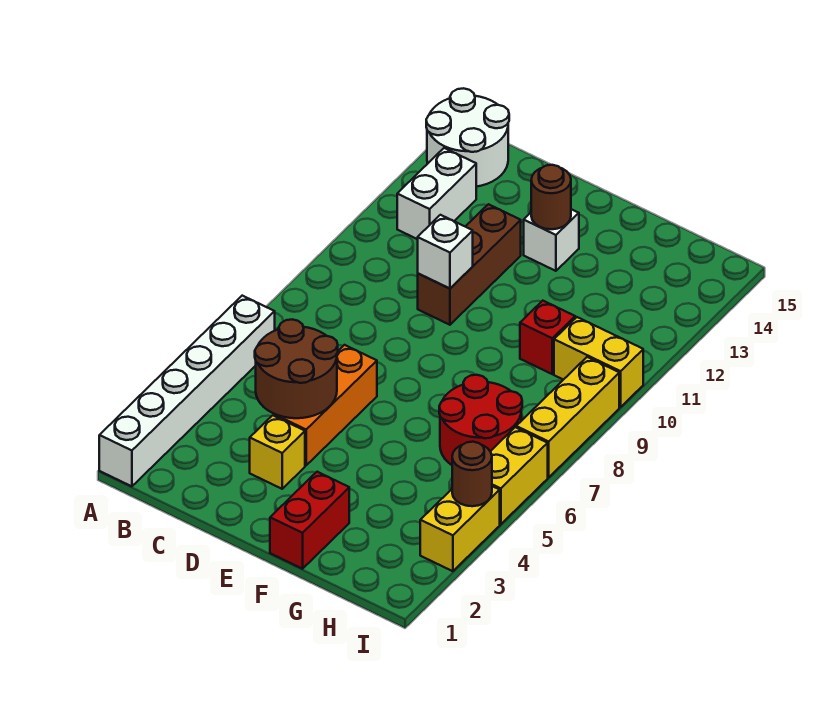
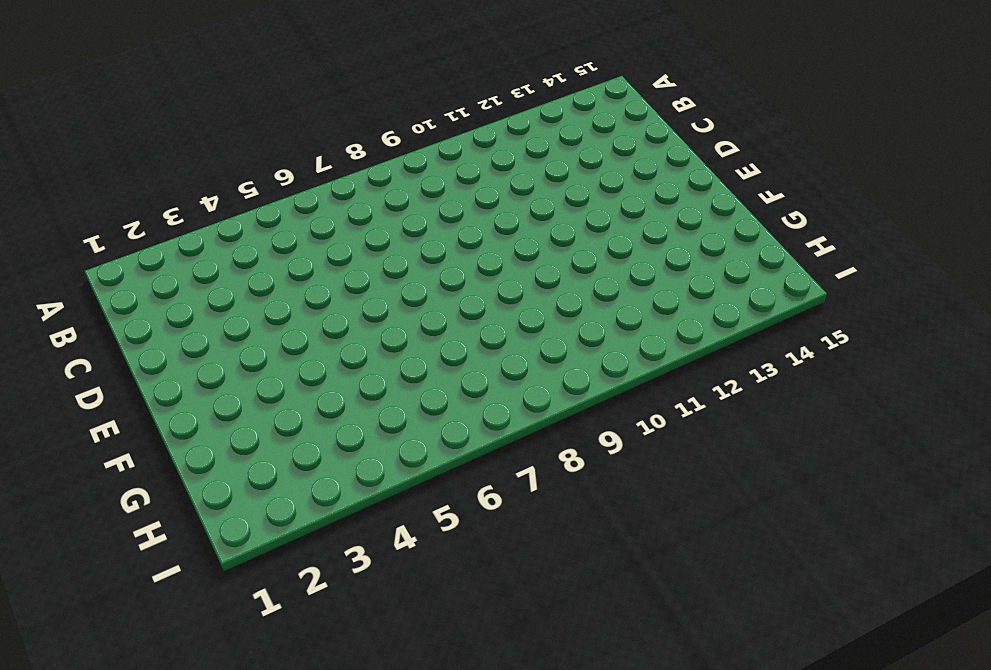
none -> white brick A1:A6 level 1
none -> white round brick A14:B15 level 1
none -> white brick B12:B13 level 1

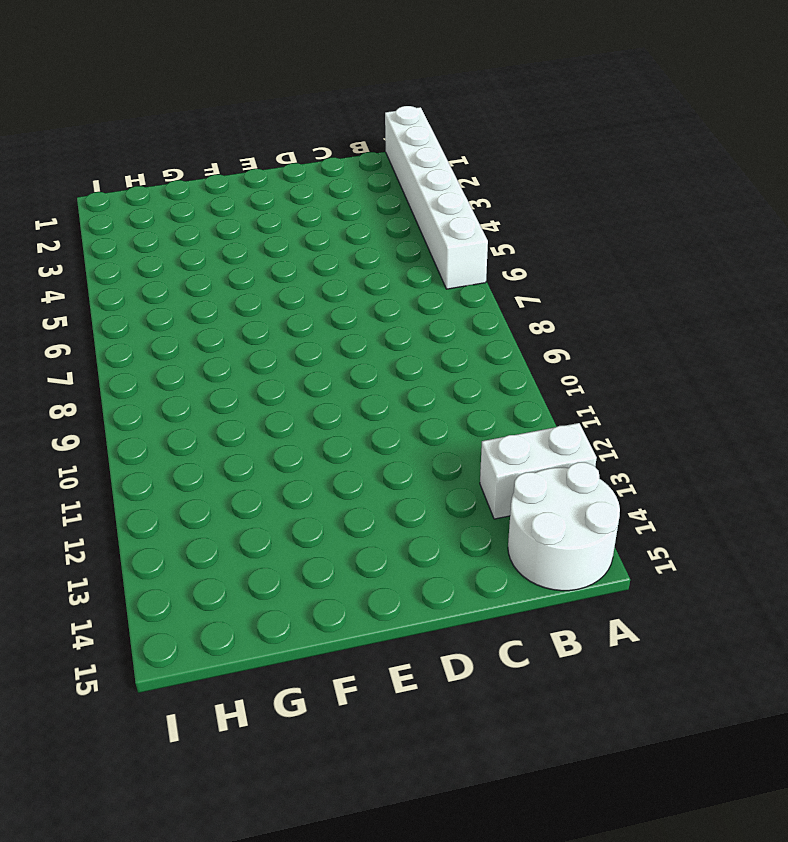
white brick A13:B13 level 1 -> white brick B12:B13 level 1
none -> yellow brick D3 level 1
none -> orange brick D4:D6 level 1
none -> brown brick D10:D12 level 1

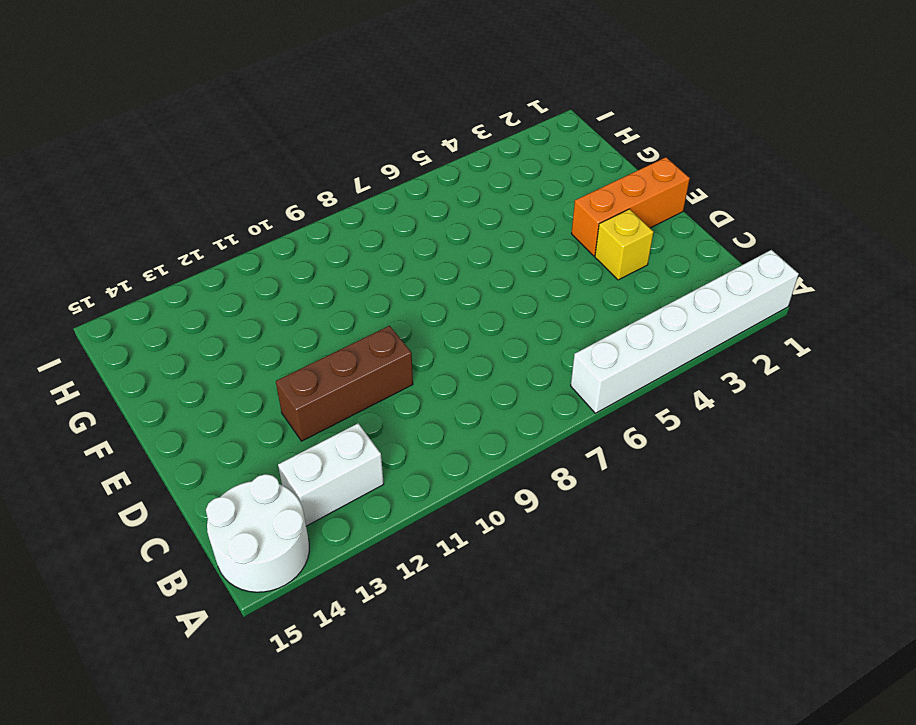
orange brick E1:E3 level 1 -> orange brick D4:D6 level 1
none -> white brick E13 level 1
none -> red brick F1:F2 level 1
none -> red round brick G6:H7 level 1

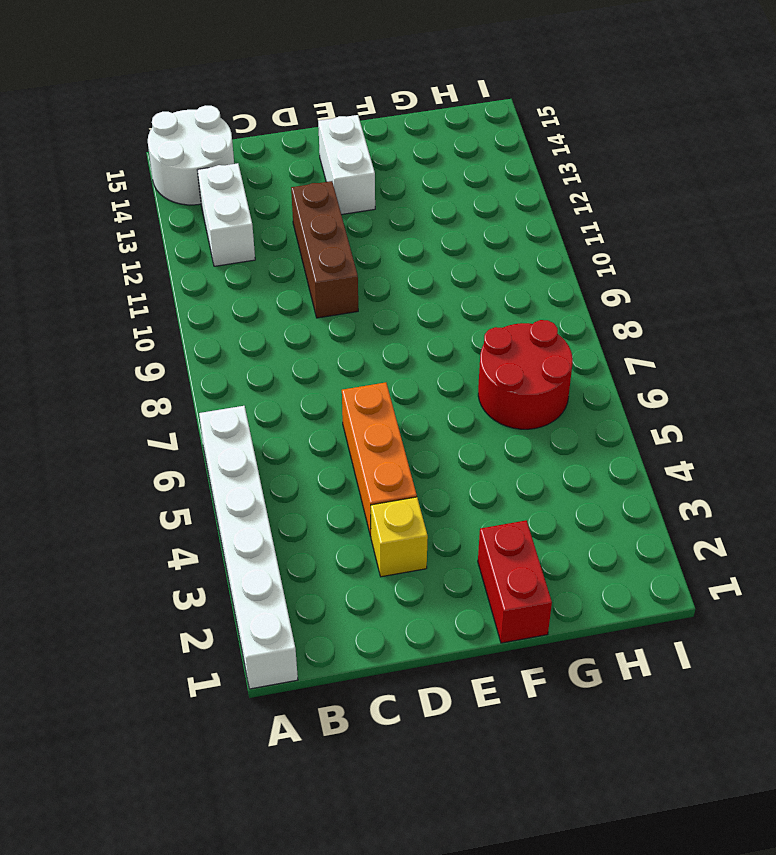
white brick E13:E14 level 1 -> white brick E13 level 1
none -> red brick G10 level 1
none -> yellow brick H10:I10 level 1
none -> yellow brick I3:I4 level 1

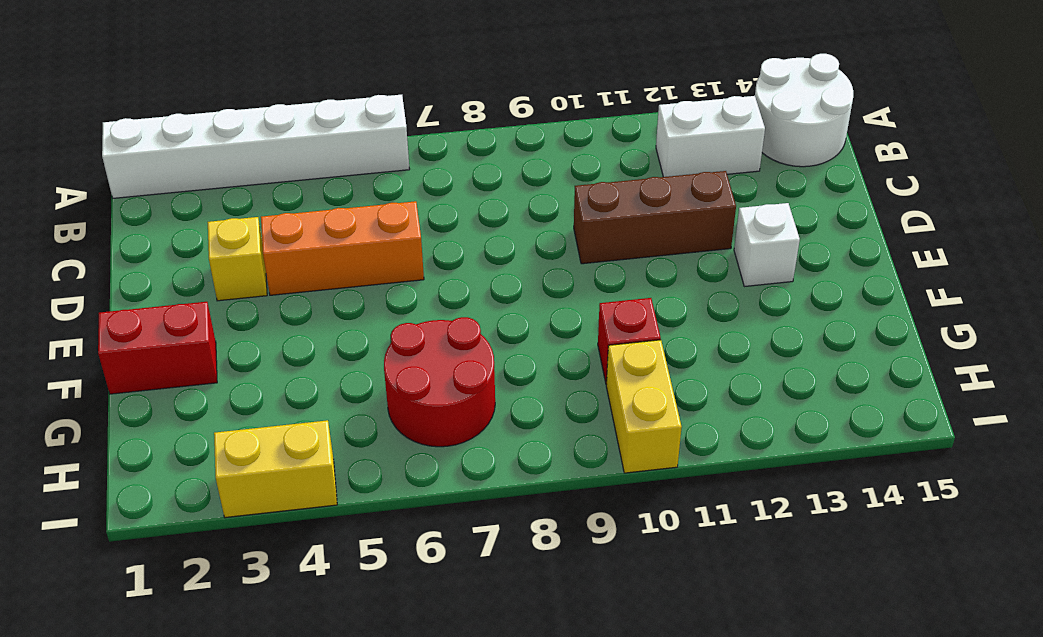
none -> yellow brick I5:I6 level 1
none -> yellow brick I7:I9 level 1
none -> brown round brick C4:D5 level 2

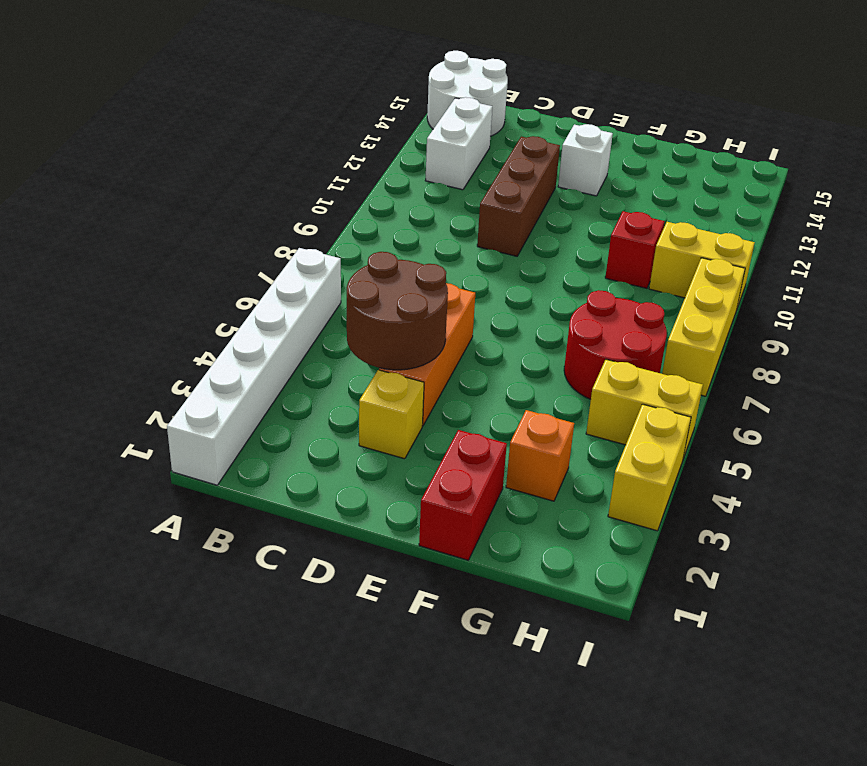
orange brick G3 level 1 -> none
yellow brick H5:I5 level 1 -> yellow brick I5:I6 level 1
none -> white brick D10 level 2
none -> brown round brick E13 level 2
none -> brown round brick I4 level 2

